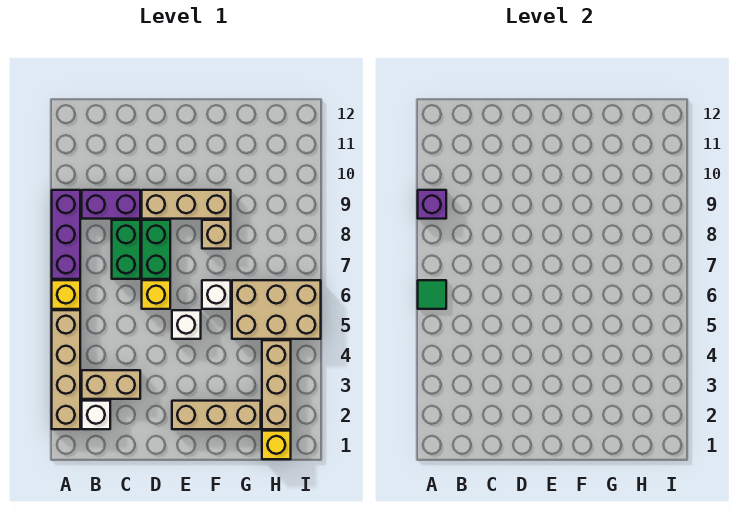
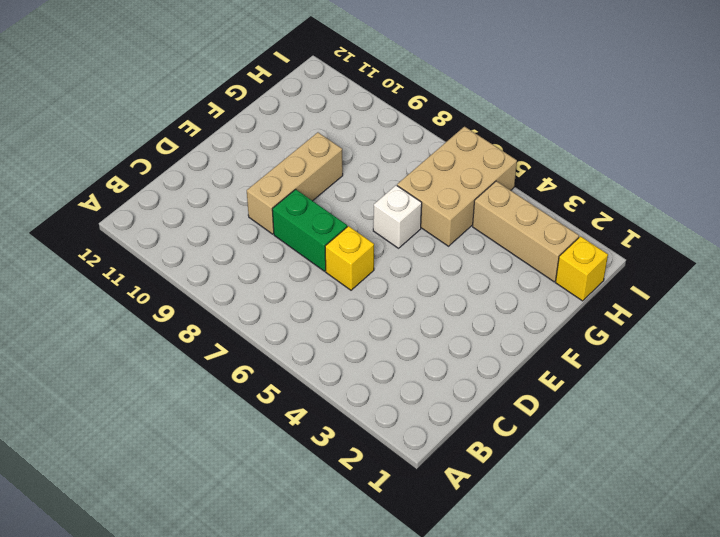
none -> tan brick A2:A5 level 1
none -> yellow brick A6 level 1
none -> purple brick A7:A9 level 1

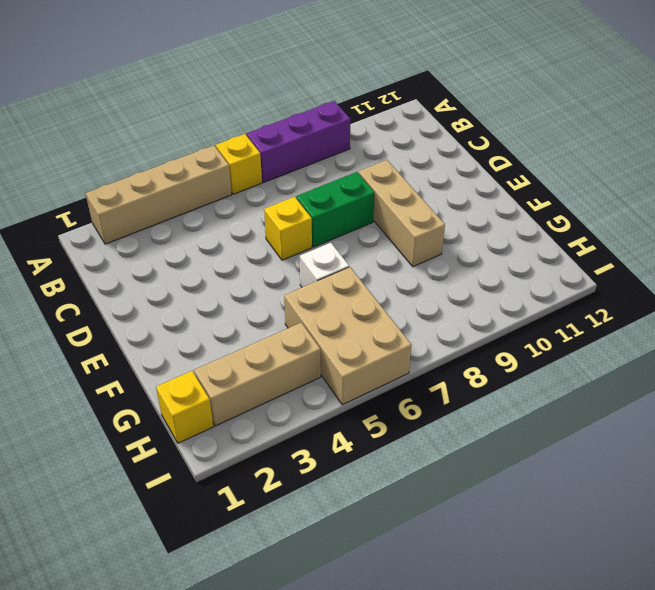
none -> white brick B2 level 1
none -> tan brick B3:C3 level 1
none -> purple brick B9:C9 level 1

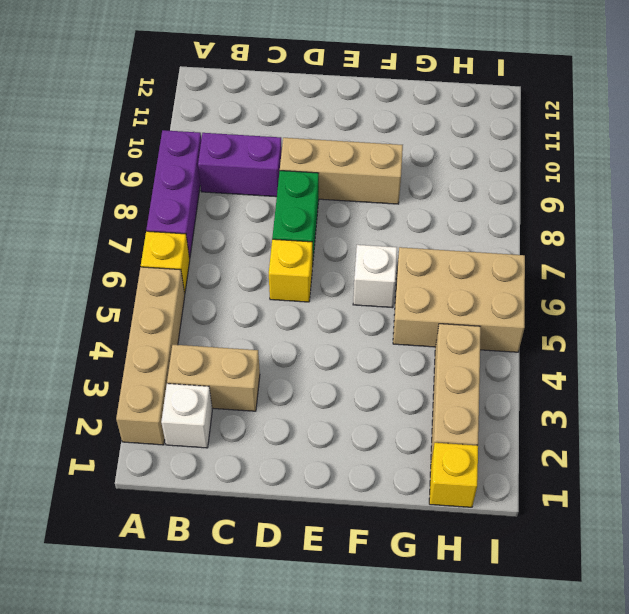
none -> green brick C7:C8 level 1
none -> tan brick E2:G2 level 1
none -> white brick E5 level 1

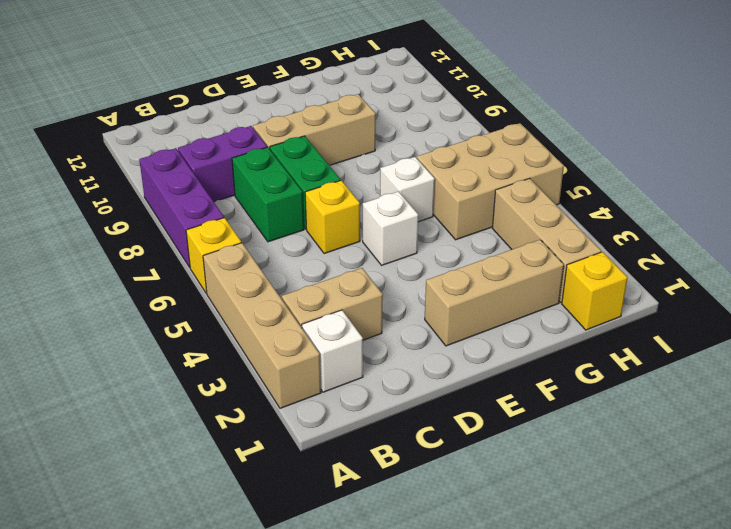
none -> tan brick F8 level 1
none -> green tile A6 level 2
none -> purple brick A9 level 2

